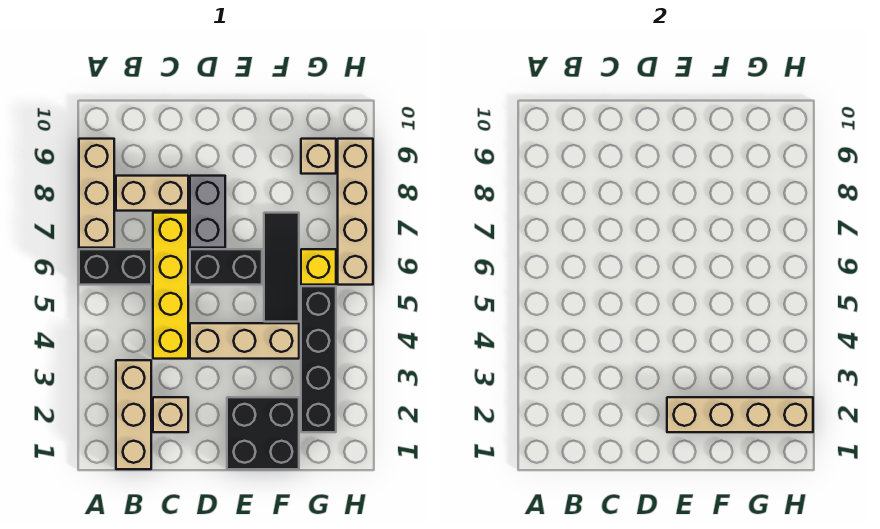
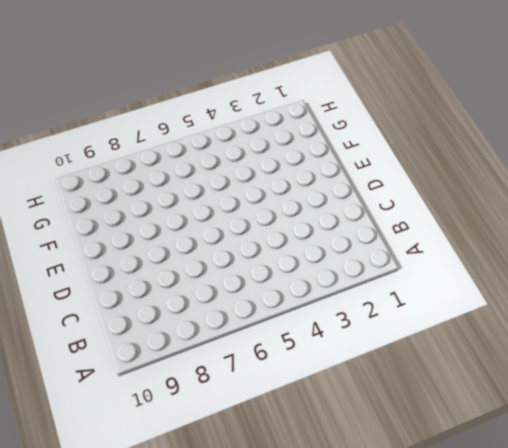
none -> black brick A6:B6 level 1
none -> tan brick A7:A9 level 1
none -> tan brick B1:B3 level 1

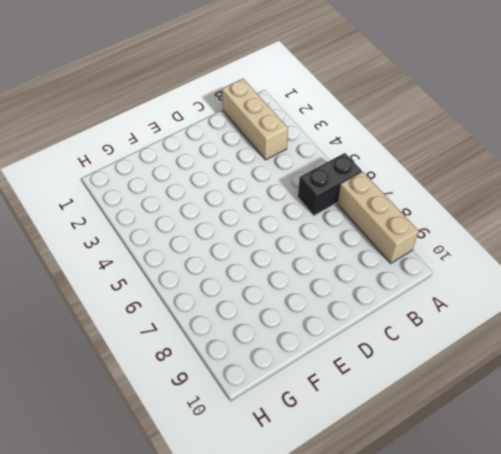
none -> tan brick B8:C8 level 1
none -> tan brick C2 level 1
none -> yellow brick C4:C7 level 1

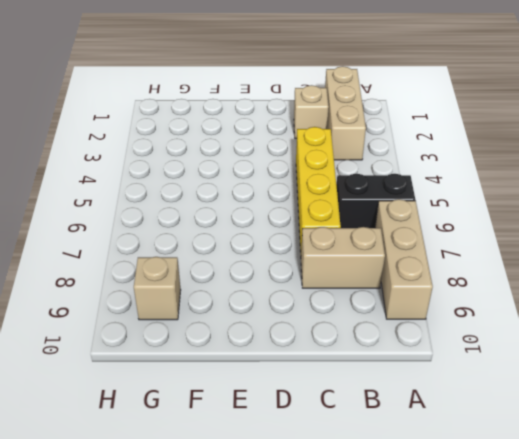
none -> tan brick D4:F4 level 1
none -> black brick D6:E6 level 1
none -> grey brick D7:D8 level 1

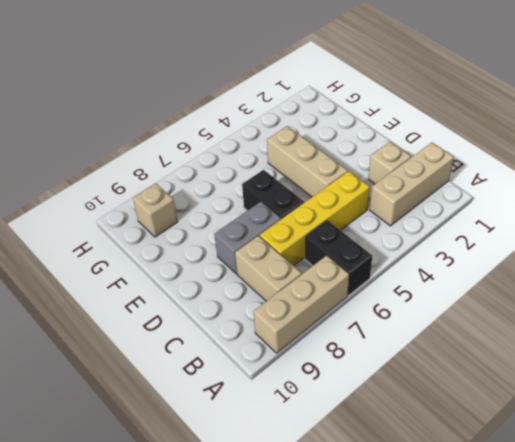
none -> black brick E1:F2 level 1
none -> black tile F5:F7 level 1
none -> black brick G2:G5 level 1

